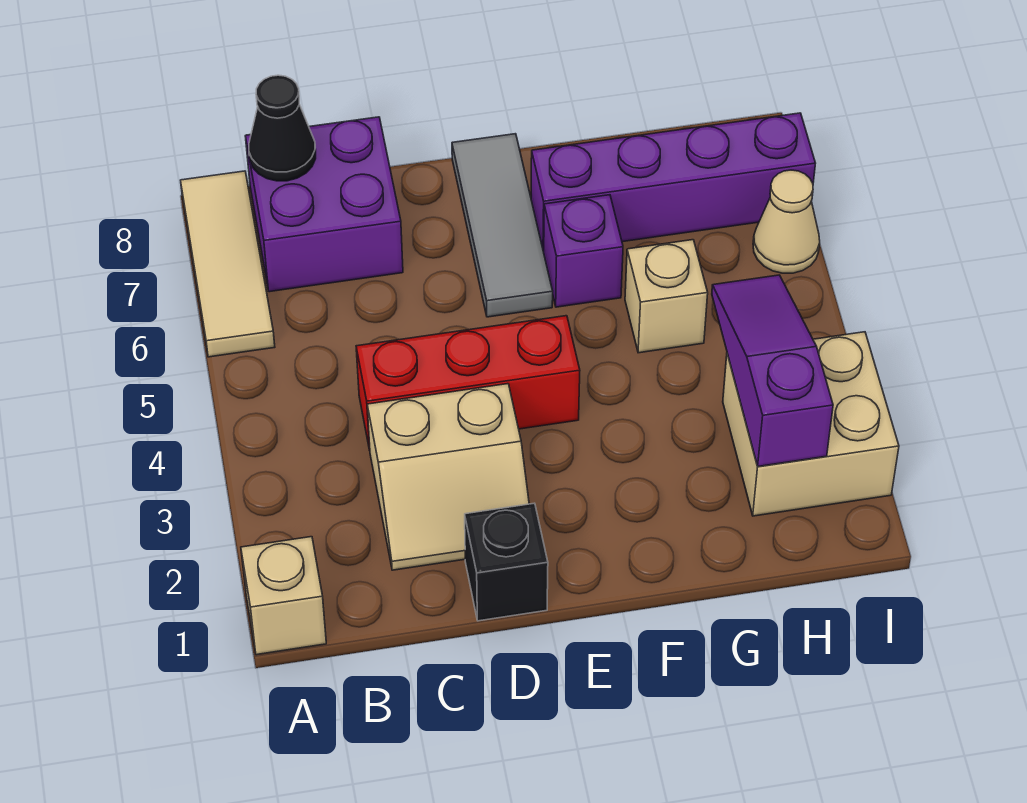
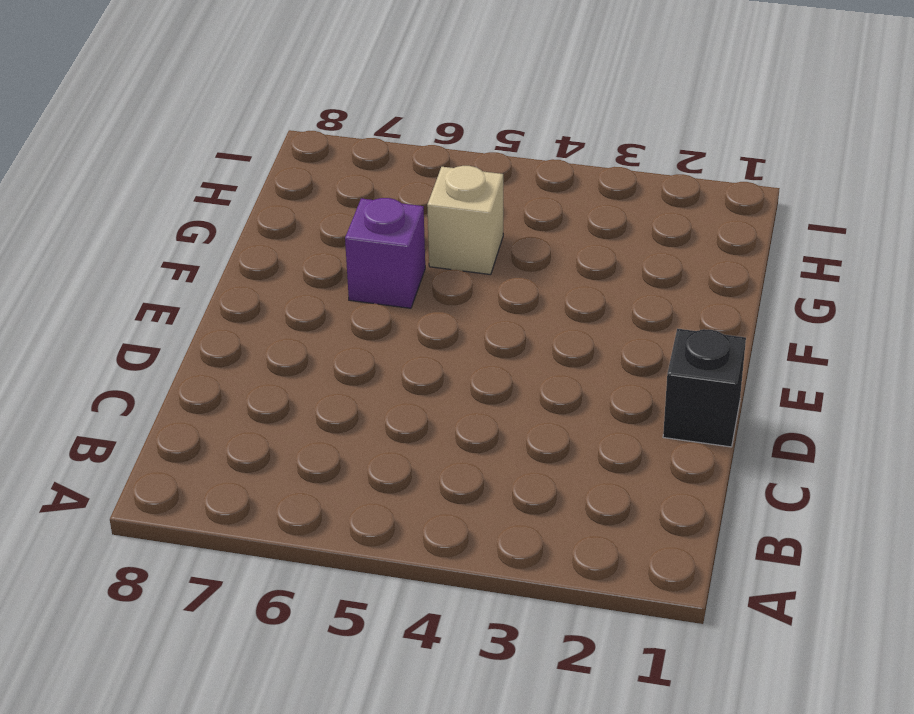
none -> tan brick A1 level 1
none -> tan tile A6:A8 level 1
none -> purple brick B7:C8 level 1

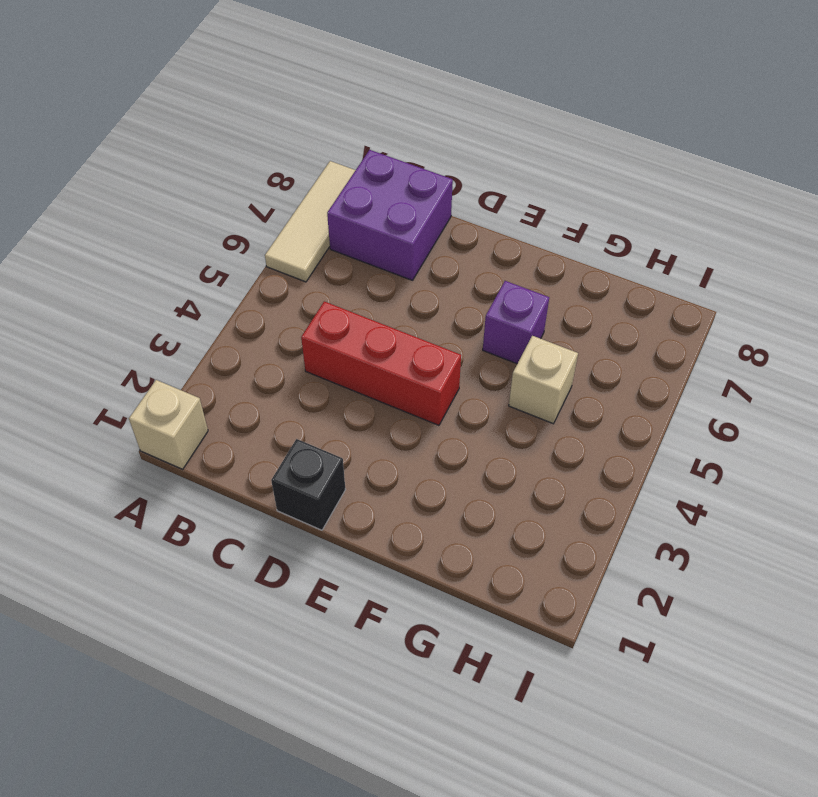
none -> tan slope C2:D3 level 1 top 3
none -> grey tile E6:E8 level 1
none -> purple brick F7:I7 level 1

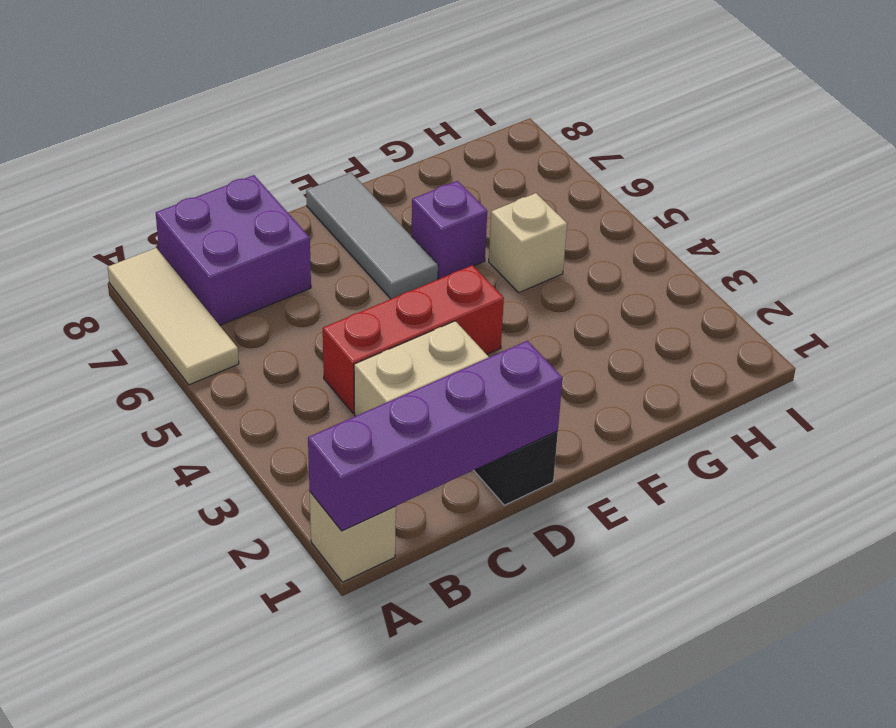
purple brick A1:D1 level 2 -> purple brick F7:I7 level 1
none -> tan brick H2:I3 level 1
none -> tan cone I6 level 1
none -> black cone B8 level 2

